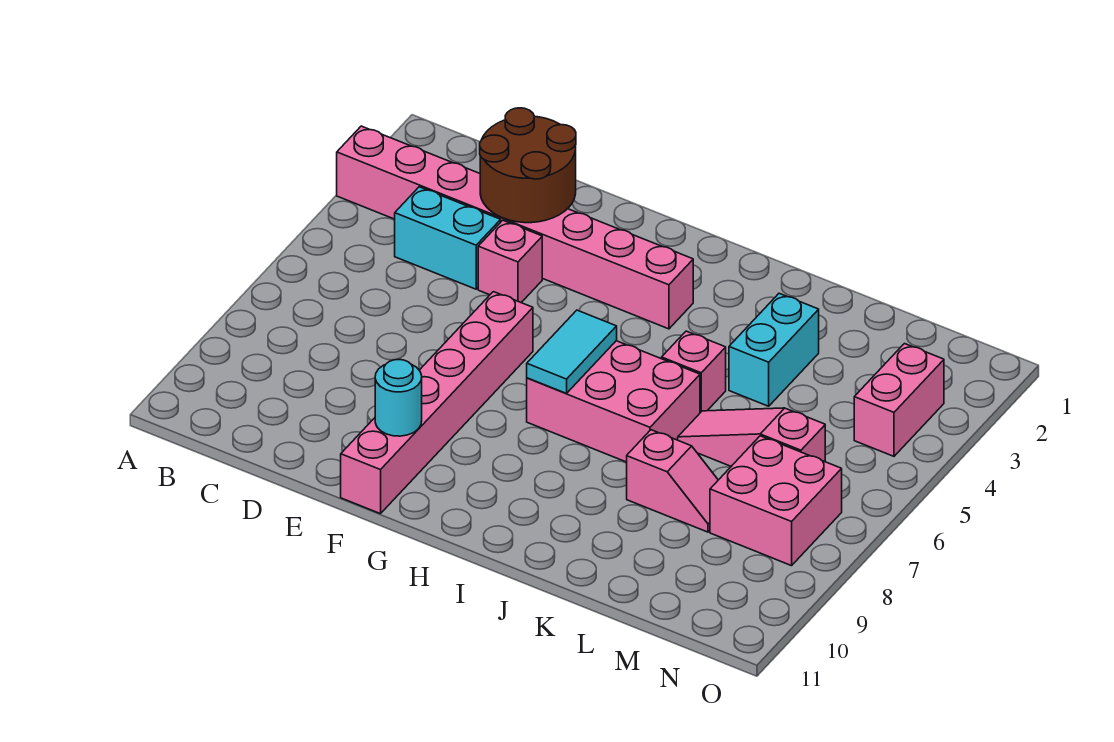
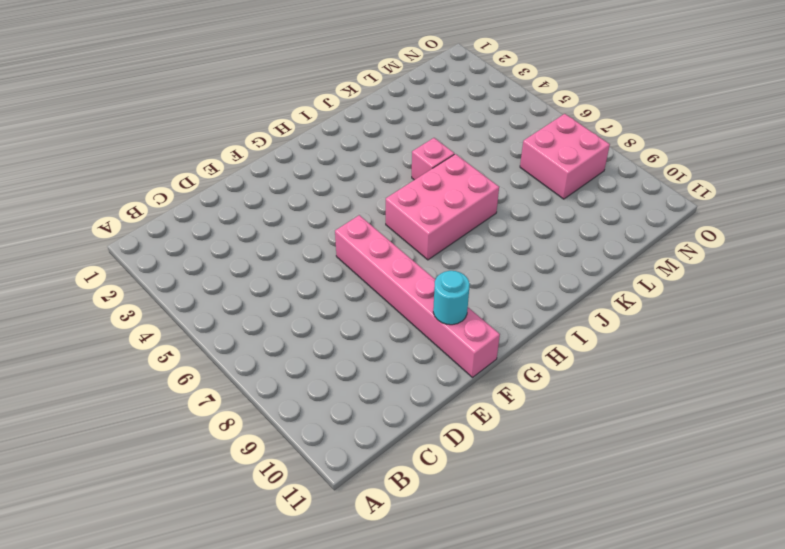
none -> pink brick A3:H3 level 1
none -> cyan brick C4:D4 level 1
none -> pink brick E4 level 1

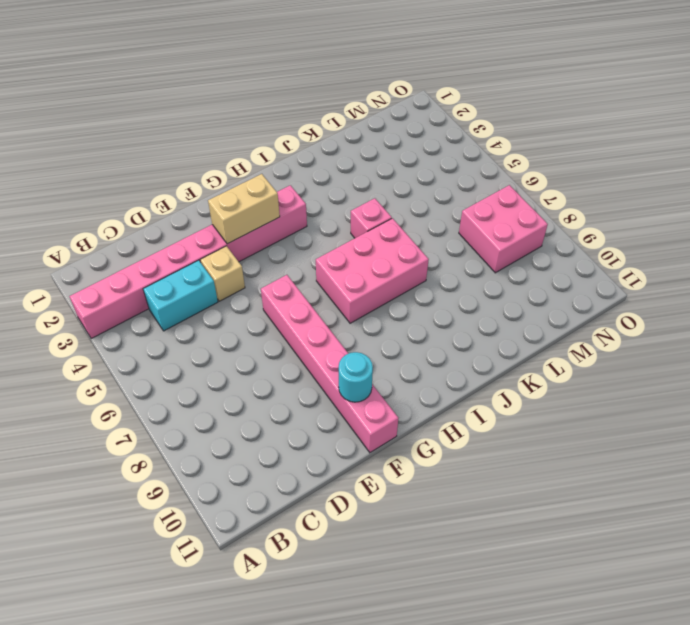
tan brick E4 level 1 -> pink brick E4 level 1
tan brick F3:G3 level 2 -> none
none -> cyan brick K3:K4 level 1
none -> pink slope K6:M6 level 1 top M
none -> pink slope K8:L8 level 1 top K

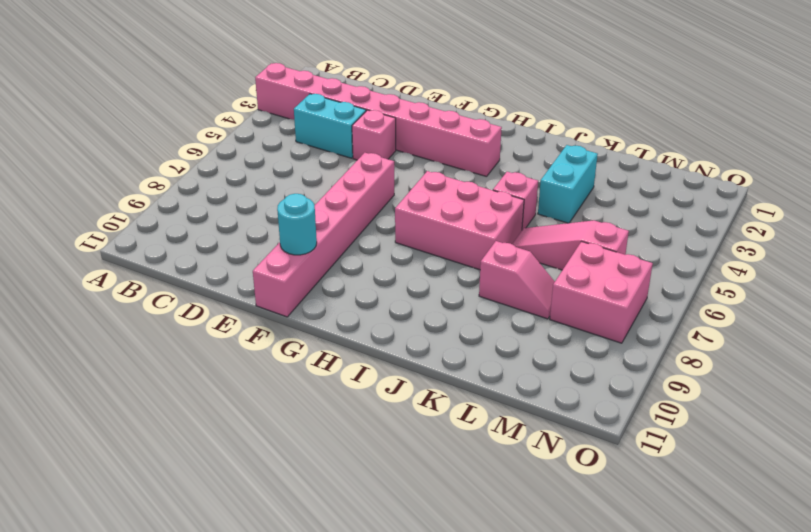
none -> pink brick N3:N4 level 1
none -> brown round brick D2:E3 level 2
none -> cyan tile H6:H7 level 2

